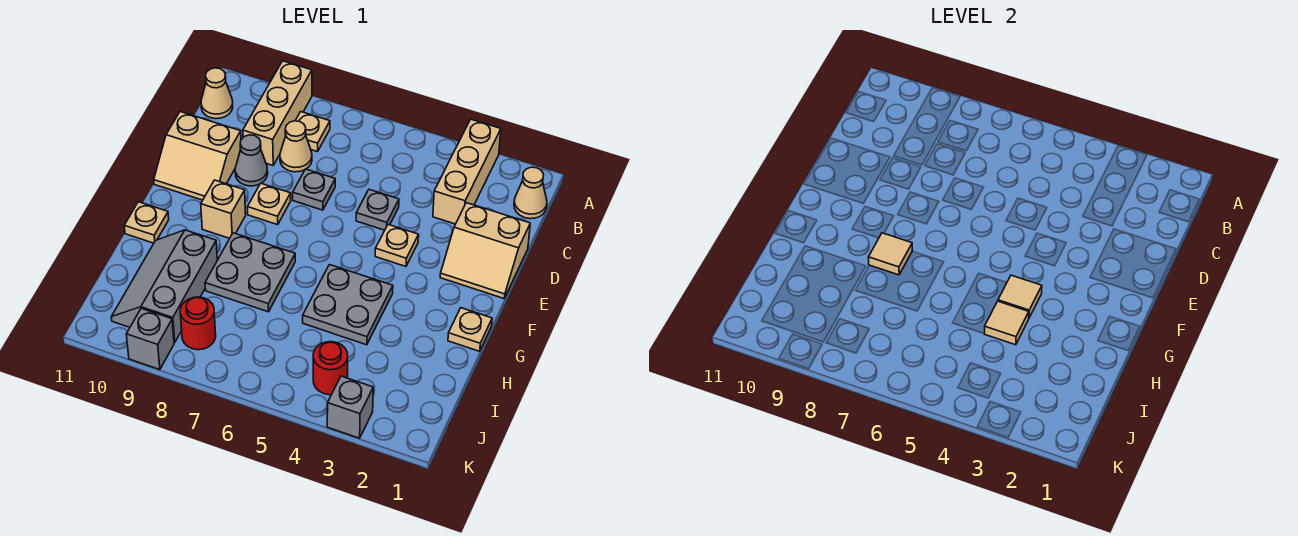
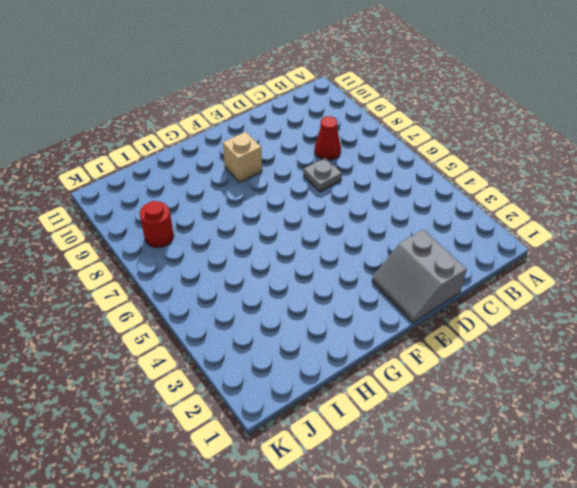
red cone C8 level 1 -> tan cone C8 level 1
grey slope D1:E2 level 1 top D -> tan slope D1:E2 level 1 top D
none -> tan brick A3:C3 level 1
none -> tan brick A9:C9 level 1
none -> tan cone B1 level 1

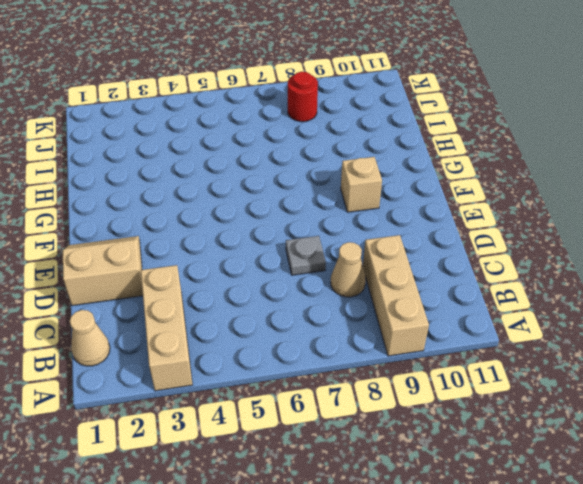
none -> tan plate B8 level 1
none -> tan cone B11 level 1
none -> grey plate D5 level 1

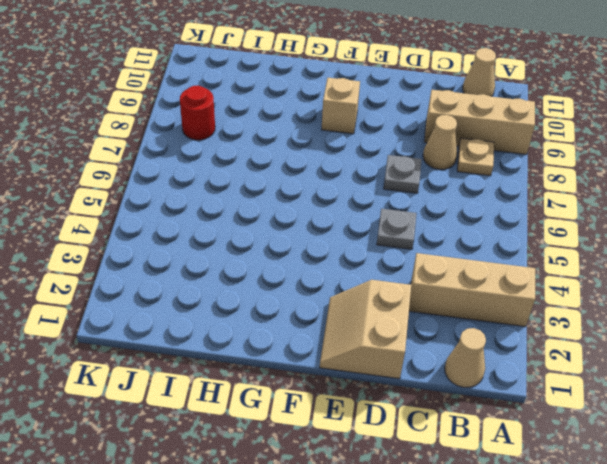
none -> grey cone D9 level 1
none -> tan slope D10:E11 level 1 top D
none -> tan plate E4 level 1

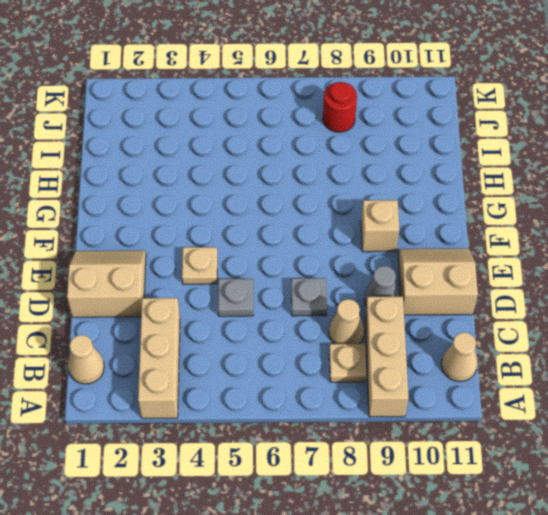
none -> tan plate E8 level 1
none -> tan plate G1 level 1
none -> grey plate G4:H5 level 1

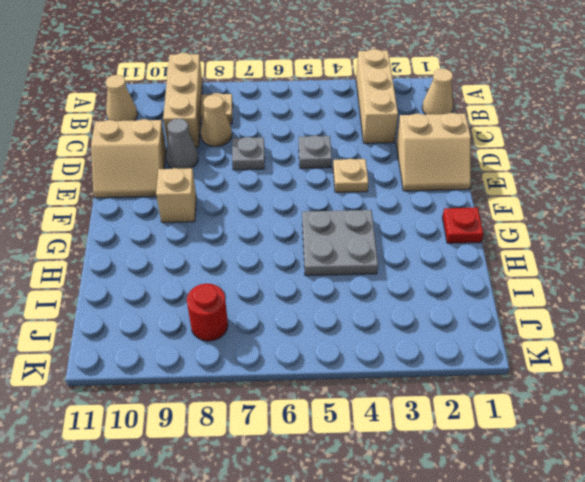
red plate G1 level 1 -> tan plate G1 level 1
none -> tan plate E8 level 1
none -> grey plate G7:H8 level 1
none -> tan plate G11 level 1

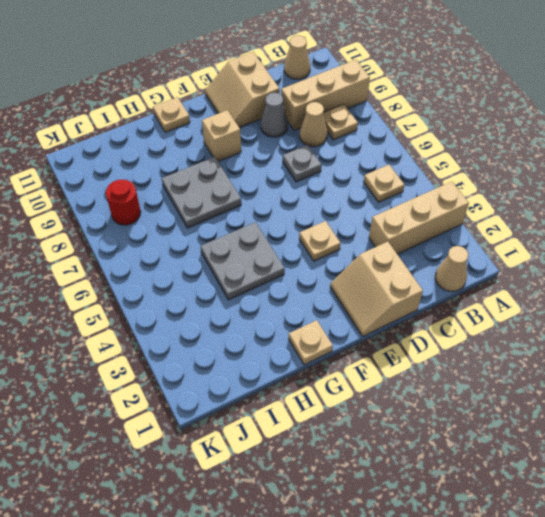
tan plate B5 level 1 -> tan plate E8 level 1
none -> grey plate D5 level 1
none -> grey slope H9:J10 level 1 top 9
none -> red round brick J4 level 1

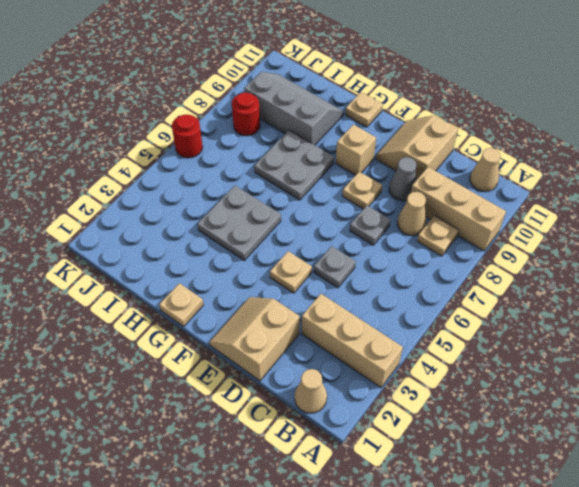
red round brick K6 level 1 -> red round brick J4 level 1
none -> grey brick K3 level 1
none -> grey brick K9 level 1
none -> tan tile G4 level 2

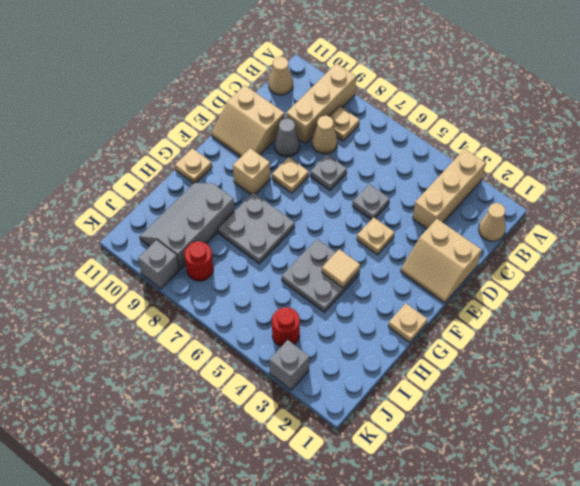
none -> tan tile G8 level 2
none -> tan tile H4 level 2

